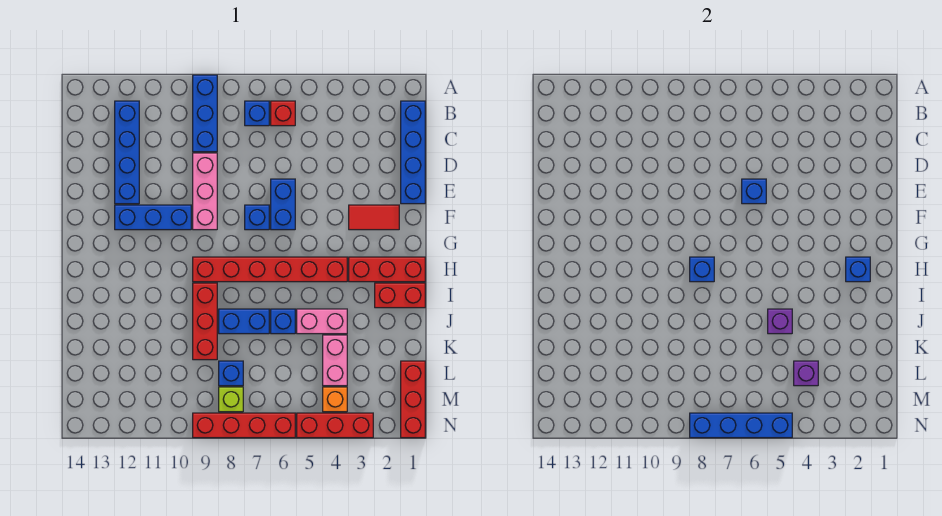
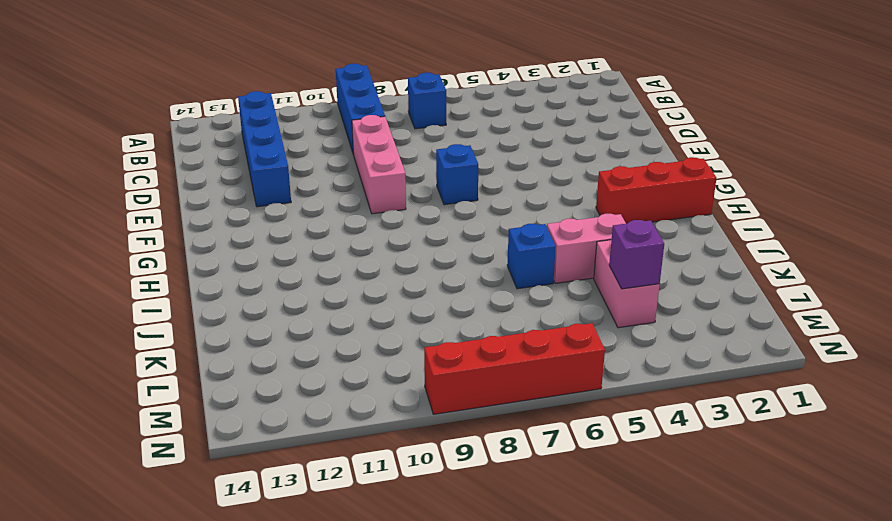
none -> blue brick B1:E1 level 1
none -> red brick B6 level 1
none -> blue brick E6:F6 level 1
none -> red tile F2:F3 level 1

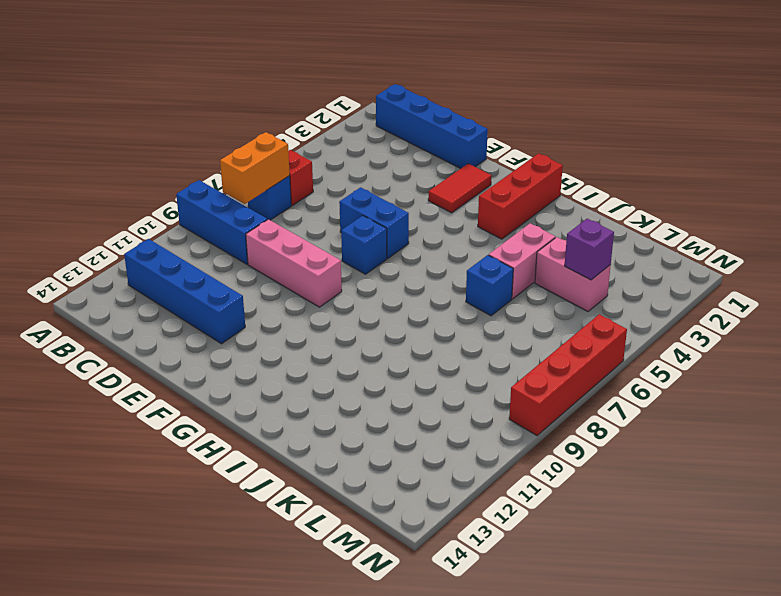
orange brick B7:B8 level 2 -> none
none -> blue brick F10:F12 level 1
none -> red brick H4:H9 level 1
none -> red brick I1:I2 level 1
none -> red brick I9:K9 level 1

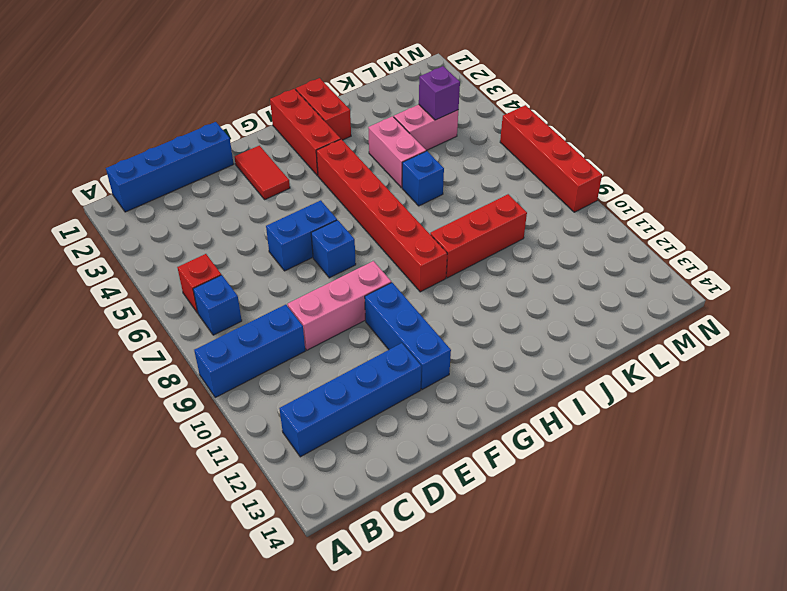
none -> blue brick J7:J8 level 1
none -> red brick L1:N1 level 1
none -> blue brick L8 level 1
none -> orange brick M4 level 1

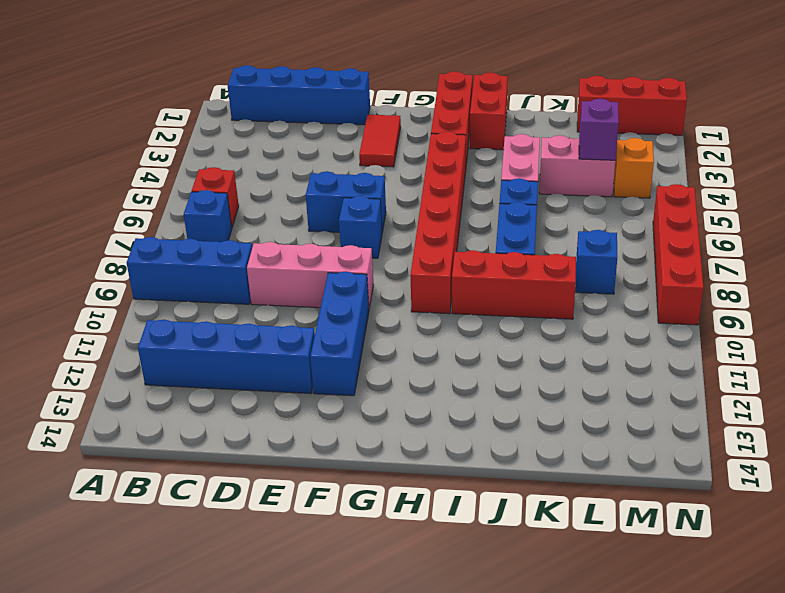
none -> lime brick M8 level 1
none -> red brick N3:N5 level 1
none -> blue brick E6 level 2
none -> blue brick H2 level 2

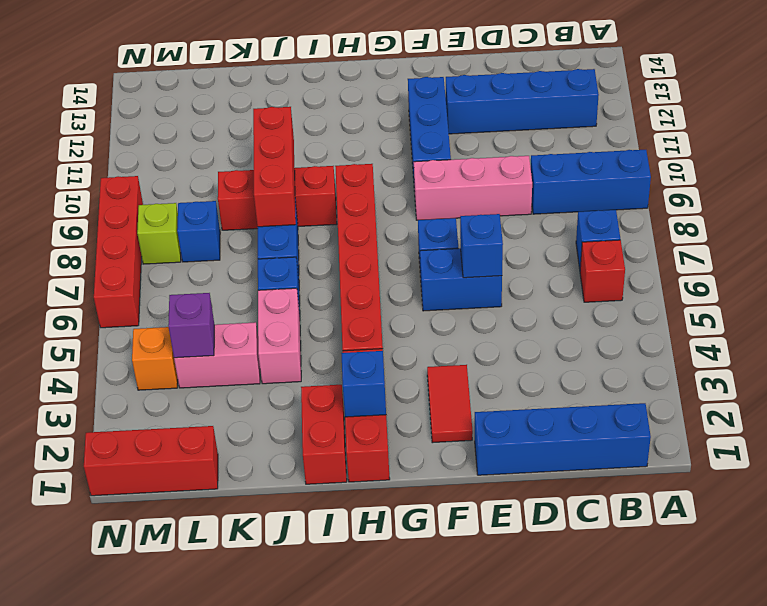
red brick J8:J10 level 2 -> red brick N3:N5 level 1
none -> blue brick H8 level 2
none -> purple brick J5 level 2
none -> blue brick N5:N8 level 2

